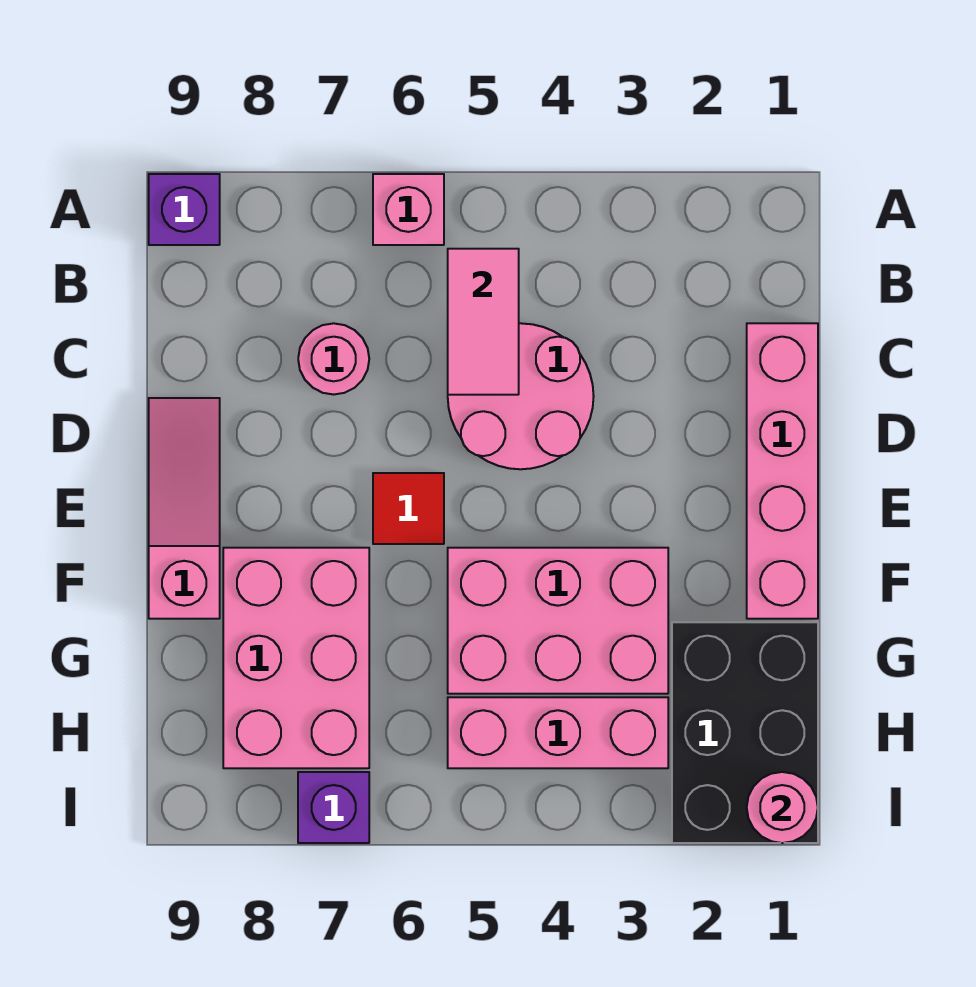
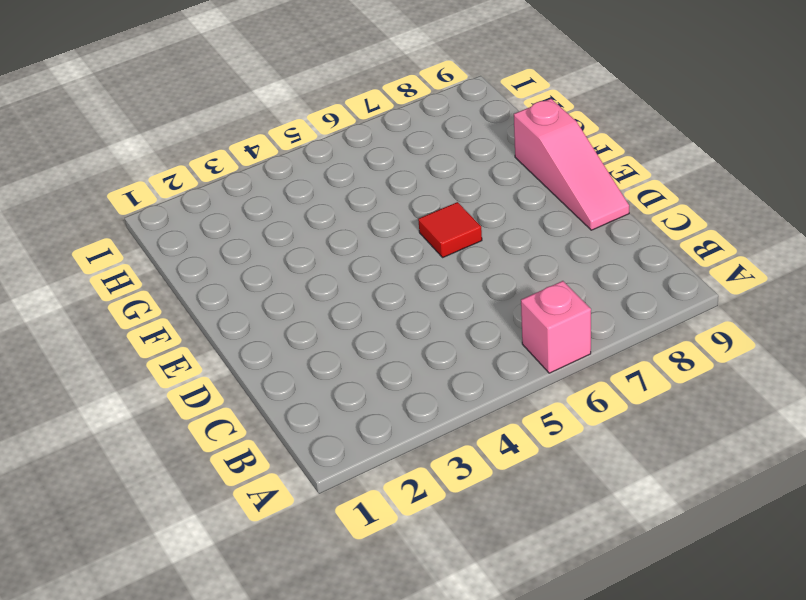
none -> purple brick A9 level 1
none -> pink brick C1:F1 level 1
none -> pink round brick C4:D5 level 1

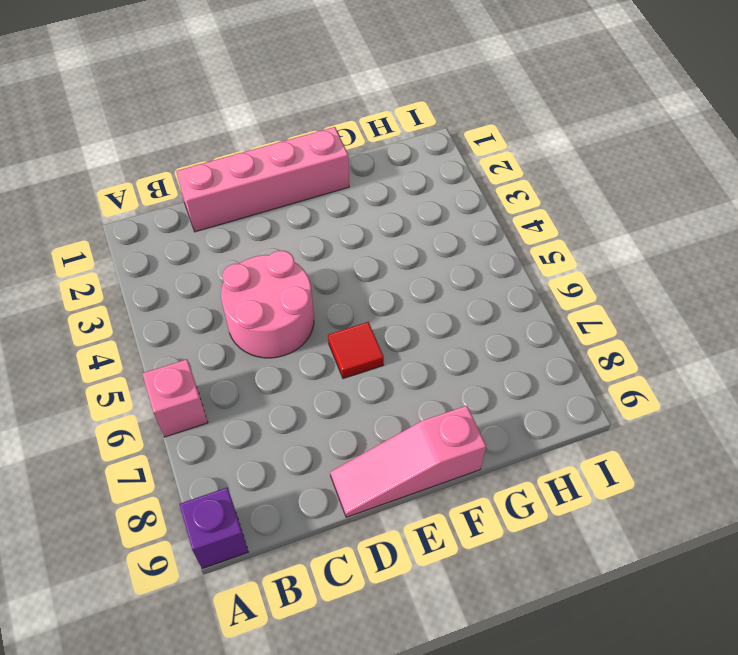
none -> pink round brick C7 level 1
none -> pink brick F3:G5 level 1
none -> pink brick F7:H8 level 1

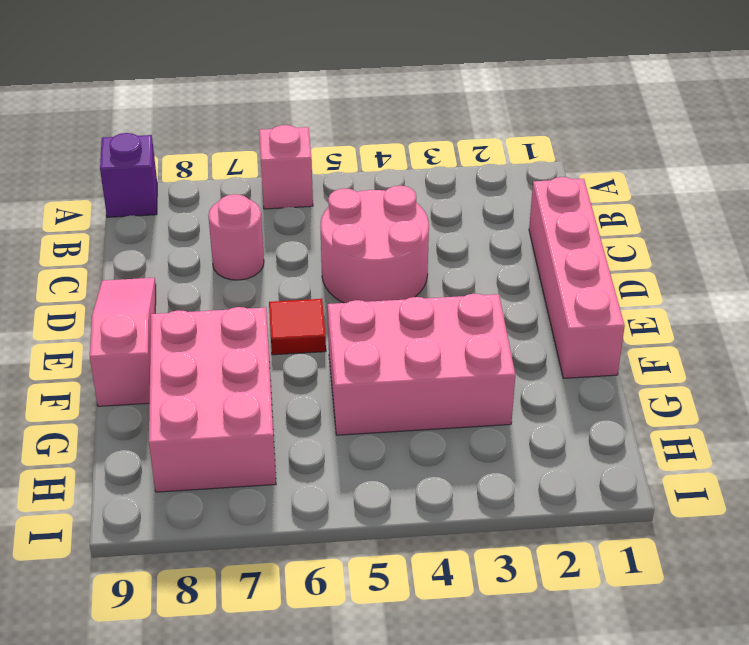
none -> black brick G1:I2 level 1
none -> pink brick H3:H5 level 1
none -> purple brick I7 level 1

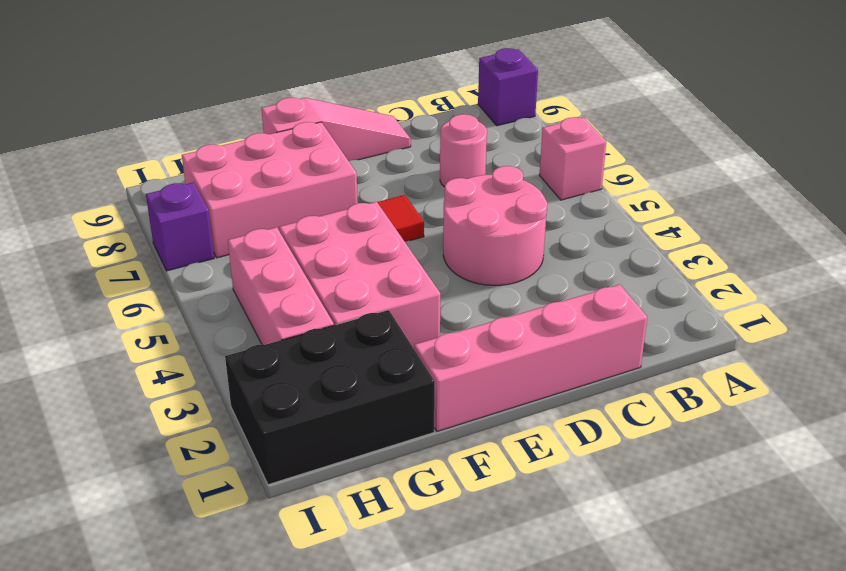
none -> pink tile B5:C5 level 2
none -> pink round brick I1 level 2

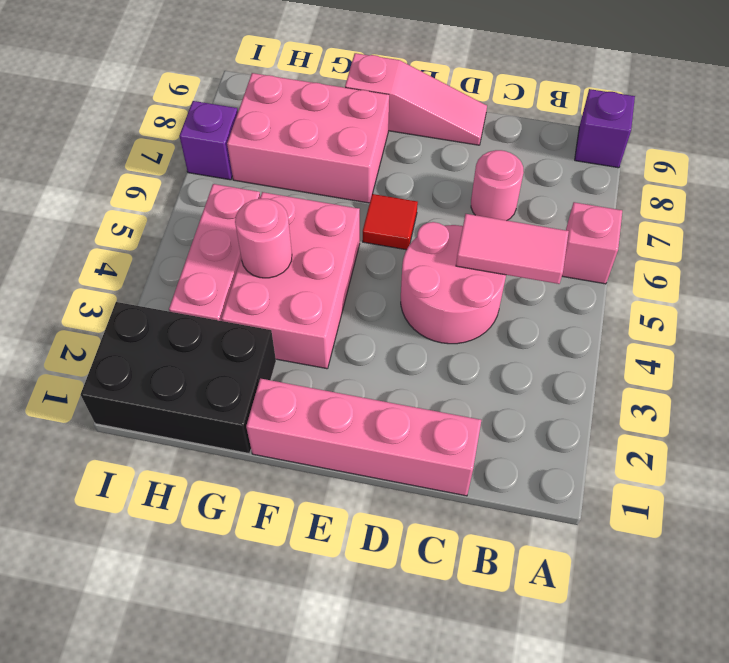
pink round brick G4 level 2 -> pink round brick I1 level 2

